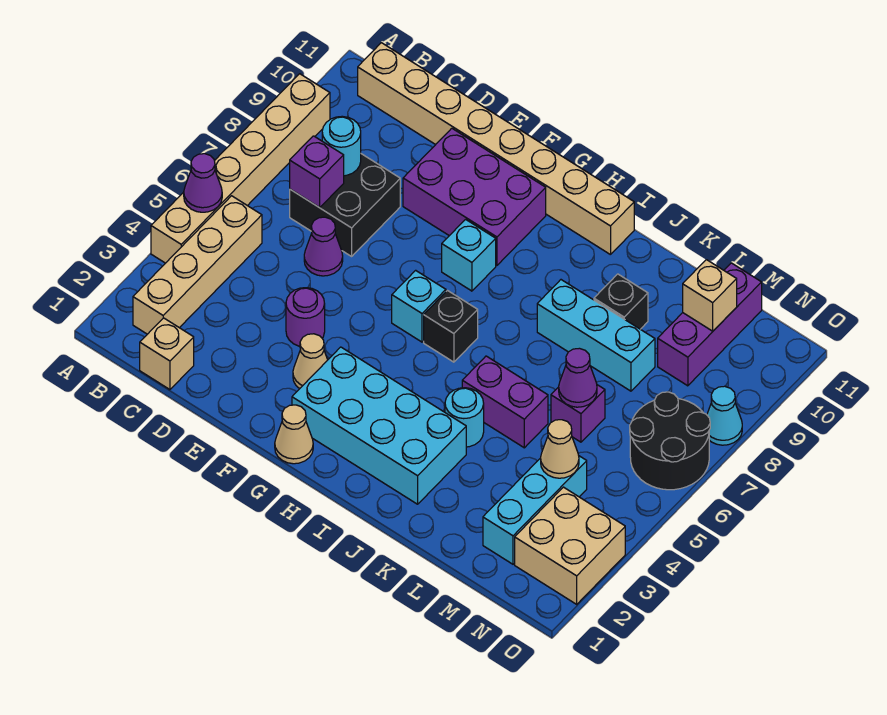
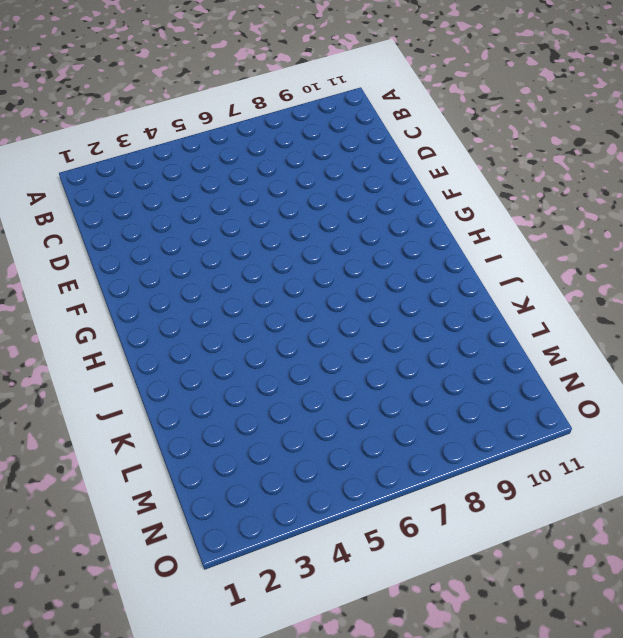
none -> tan brick A4:A9 level 1
none -> tan brick B2:B5 level 1
none -> tan brick B11:I11 level 1
none -> tan brick C1 level 1

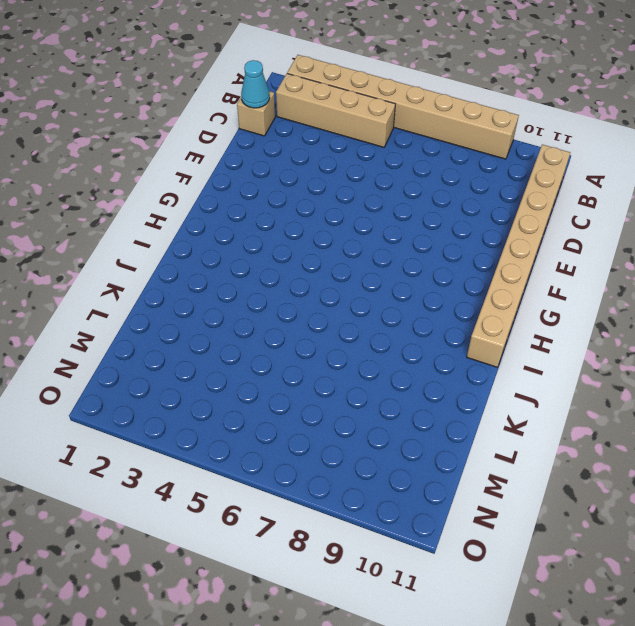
tan brick A2:A9 level 1 -> tan brick A4:A9 level 1
cyan cone C1 level 2 -> cyan cone O8 level 1
none -> black brick C7:D8 level 1
none -> purple cone D6 level 1
none -> purple round brick E4 level 1
none -> purple brick E9:G10 level 1

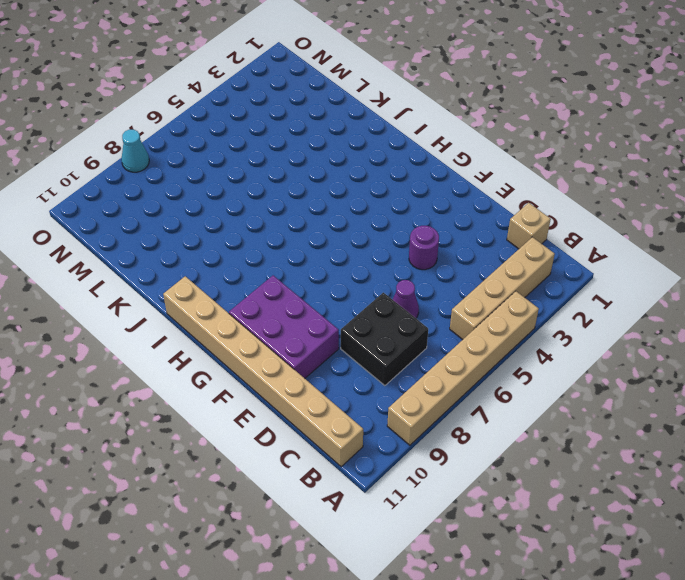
none -> tan cone F3 level 1
none -> tan cone G1 level 1
none -> cyan brick G2:J3 level 1
none -> cyan brick G6 level 1

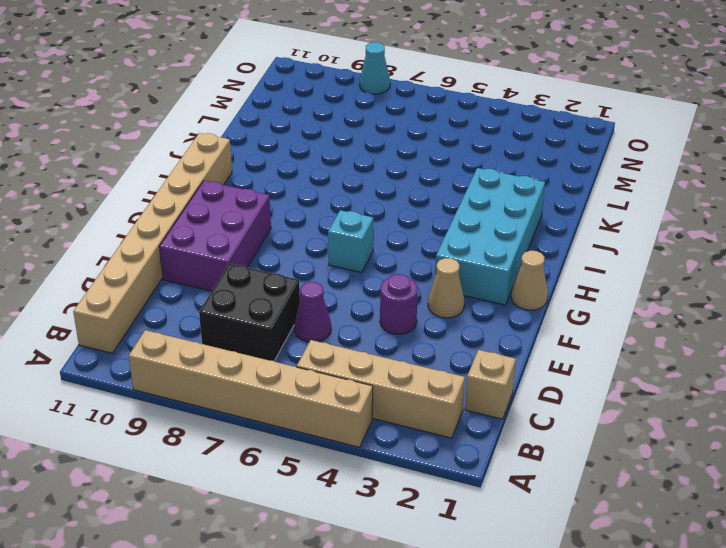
none -> cyan brick G8 level 1
none -> black brick H6 level 1
none -> cyan round brick J4 level 1
none -> purple brick J5:K5 level 1

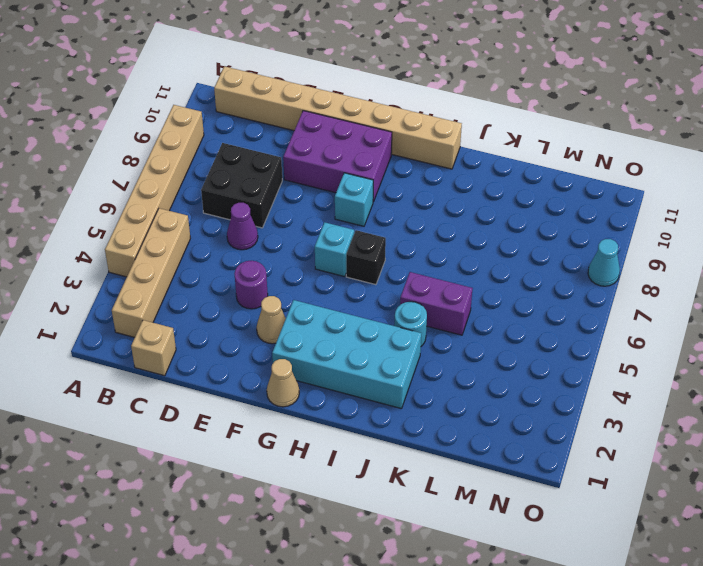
none -> cyan brick J8:L8 level 1
none -> black brick K9 level 1
none -> purple brick L6 level 1
none -> cyan brick M2:M4 level 1

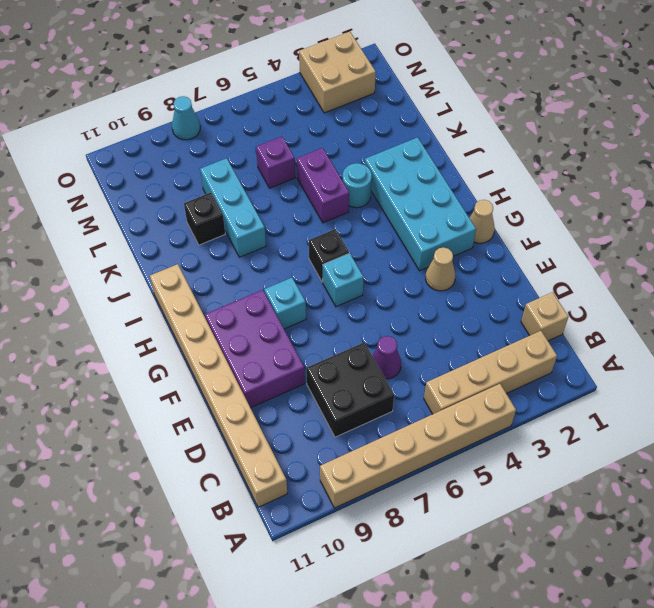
none -> purple round brick E4 level 1
none -> cyan brick M2:M4 level 1
none -> purple brick M9:M11 level 1
none -> black round brick N6:O7 level 1

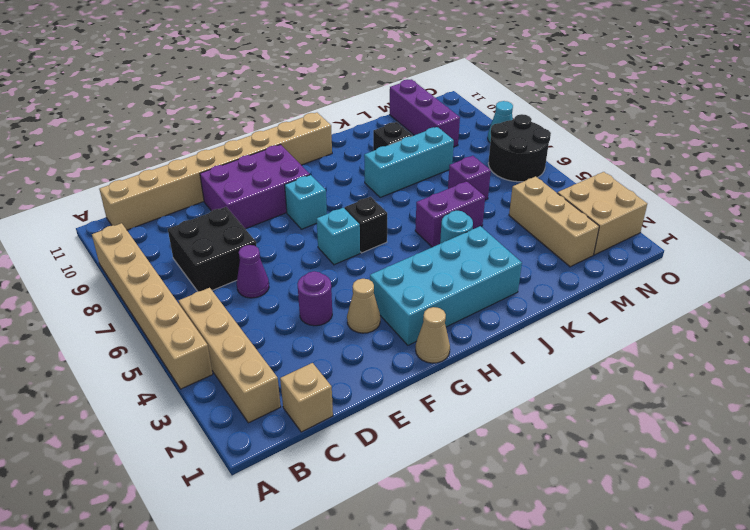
tan brick M2:M4 level 1 -> cyan brick M2:M4 level 1
none -> purple cone A5 level 2
none -> purple brick C7 level 2
none -> cyan round brick C8 level 2
none -> purple cone L6 level 2

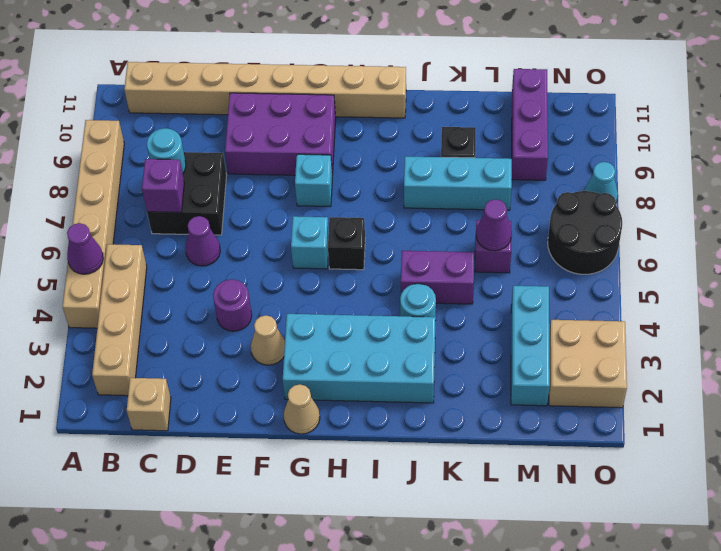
none -> tan cone M4 level 2
none -> tan brick M10 level 2

